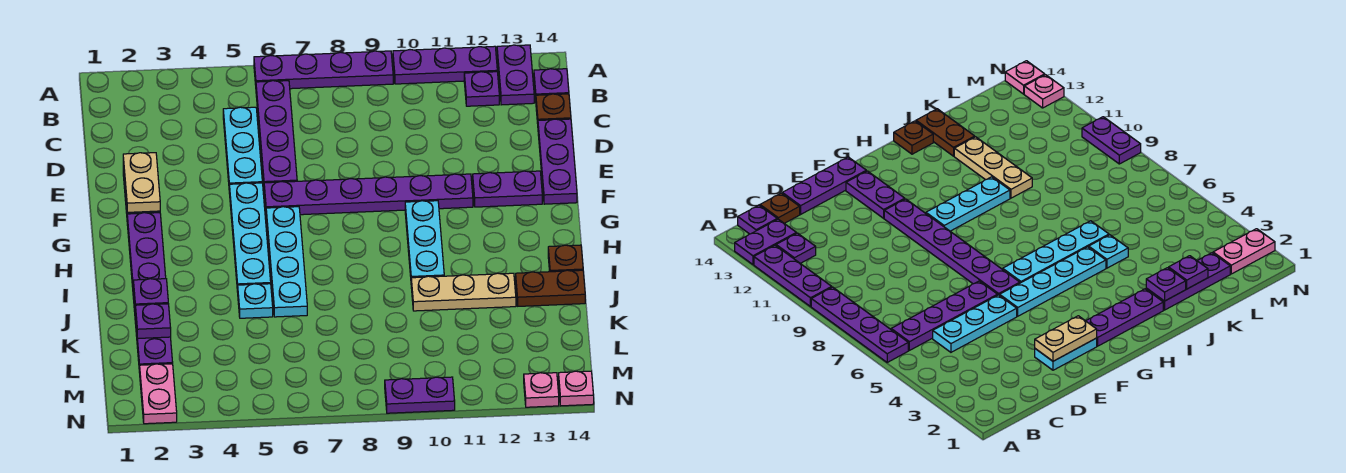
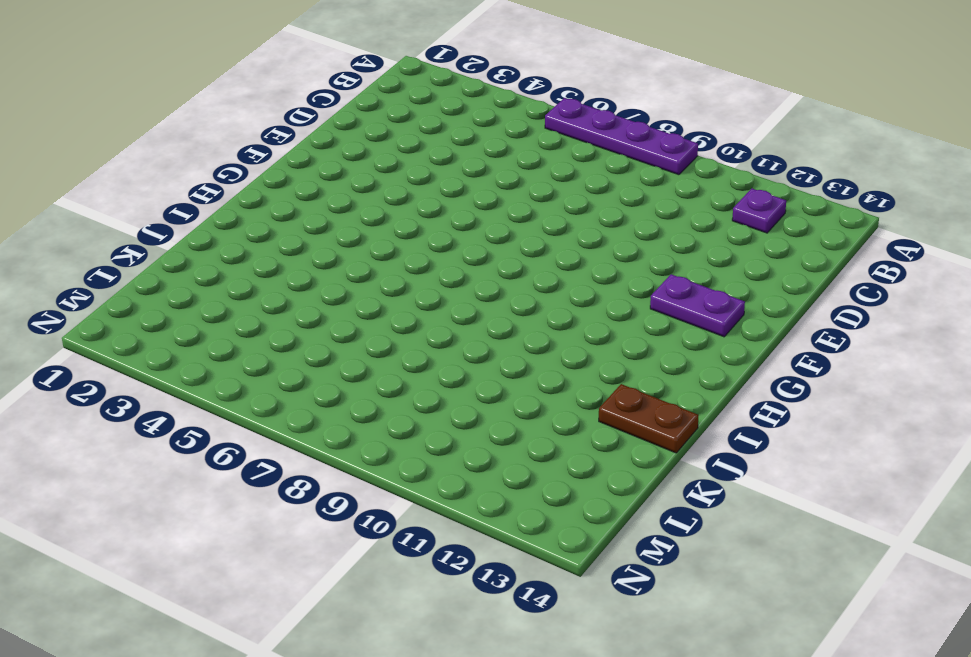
none -> purple plate A10:A12 level 1
none -> purple plate A13:B13 level 1
none -> purple plate B6:E6 level 1

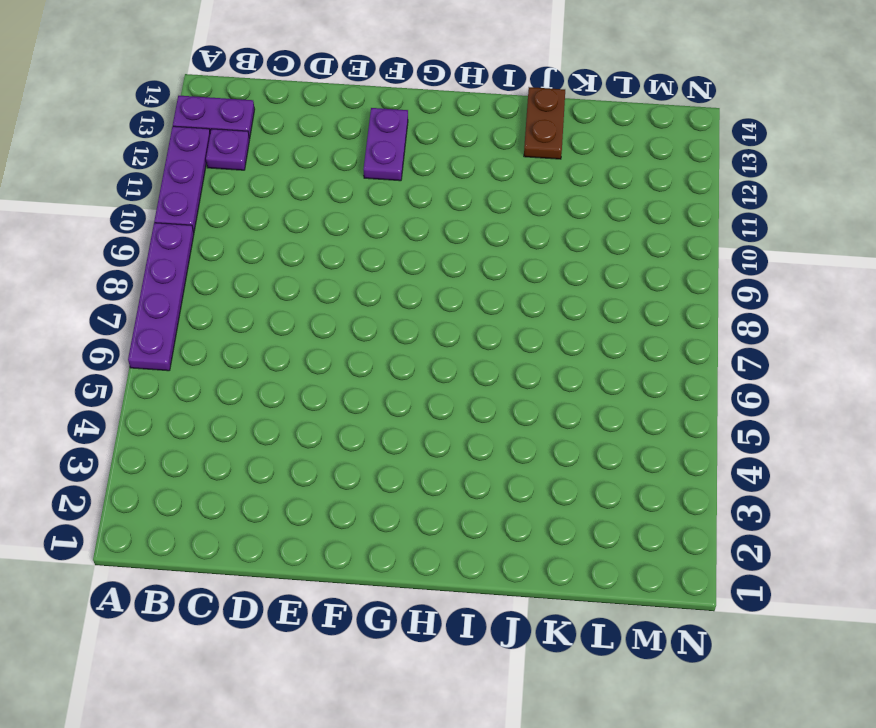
none -> purple plate B6:E6 level 1
none -> purple plate B14 level 1
none -> cyan plate C5:E5 level 1

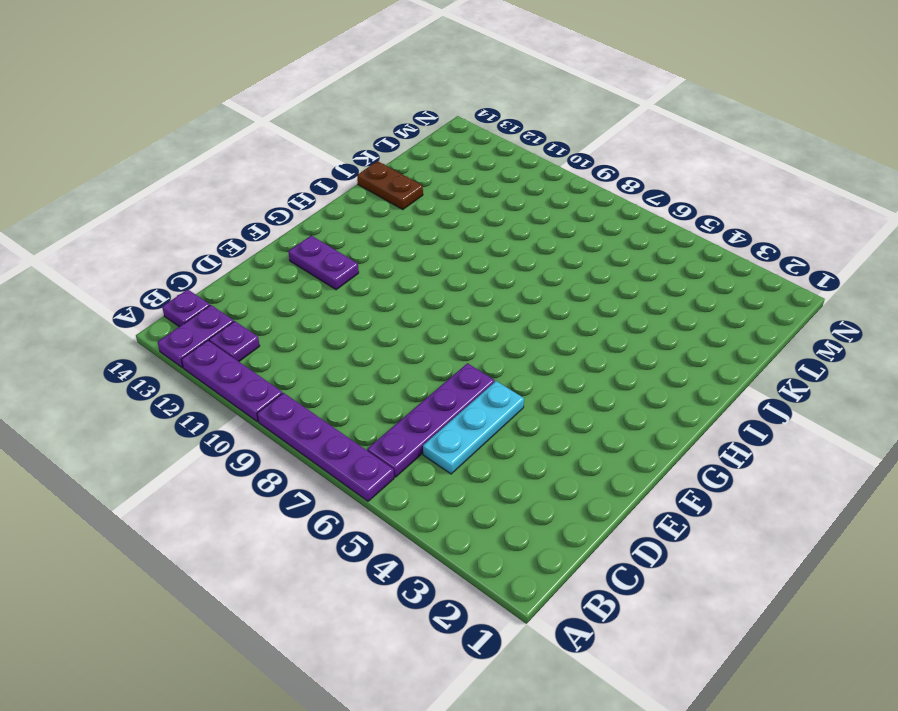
none -> brown plate C14 level 1
none -> purple plate D14:F14 level 1
none -> cyan plate E2:F2 level 1

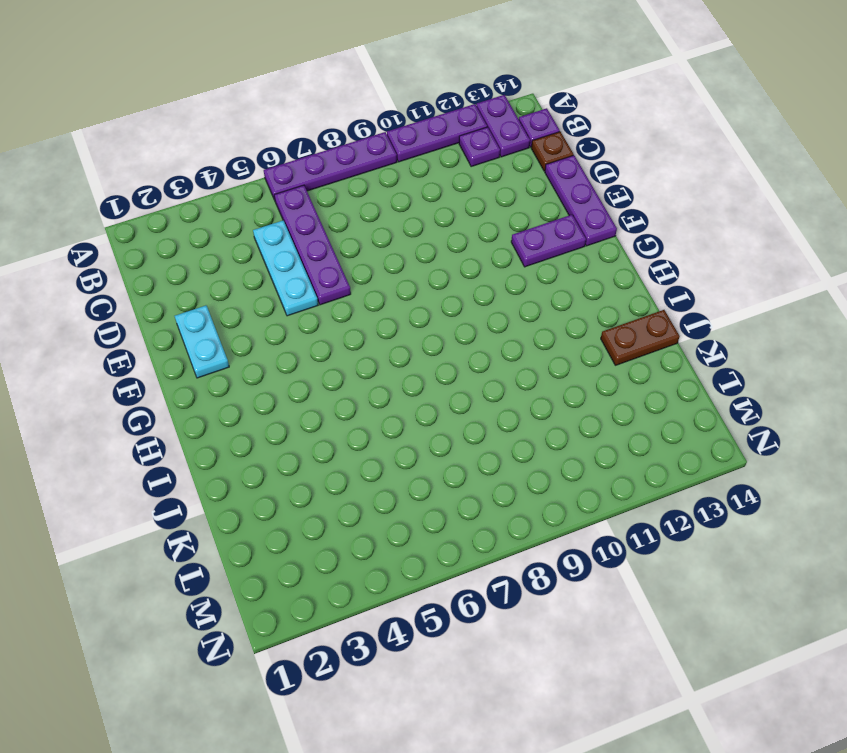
none -> cyan plate F5:I5 level 1
none -> purple plate F6:F11 level 1
none -> purple plate G2:I2 level 1

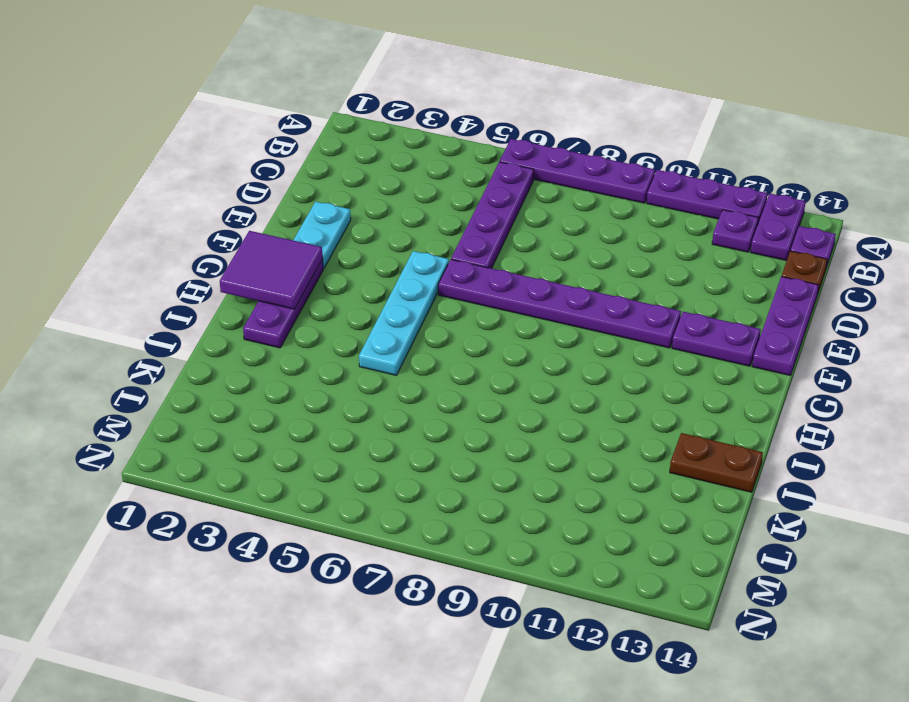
purple tile G1:H2 level 2 -> none
none -> cyan plate C5:E5 level 1
none -> cyan plate G6:J6 level 1
none -> cyan plate G10:I10 level 1

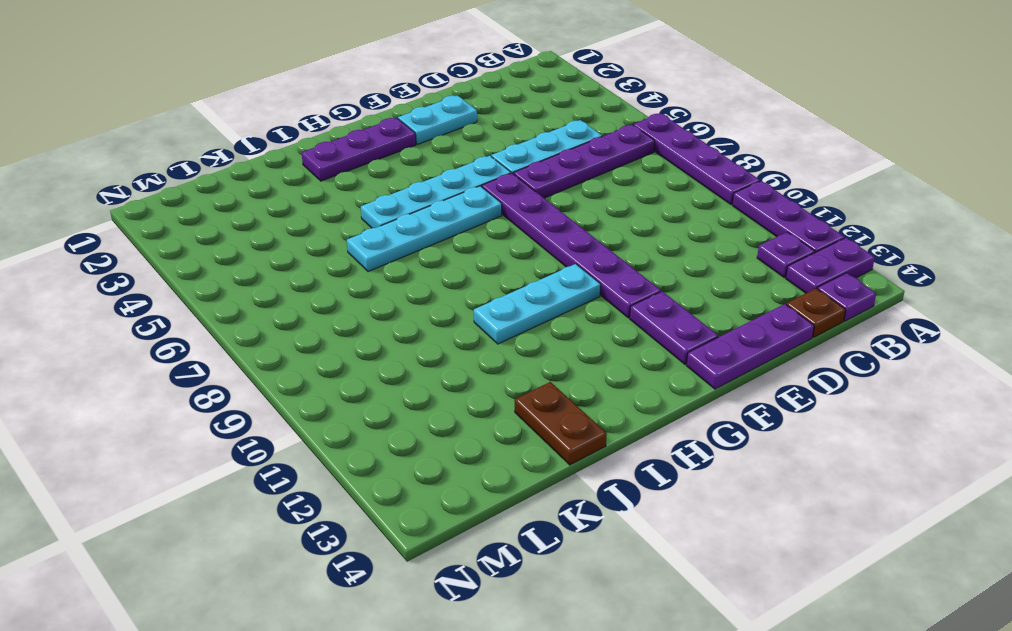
none -> brown plate I14 level 1
none -> purple plate J2:L2 level 1
none -> cyan plate J5 level 1

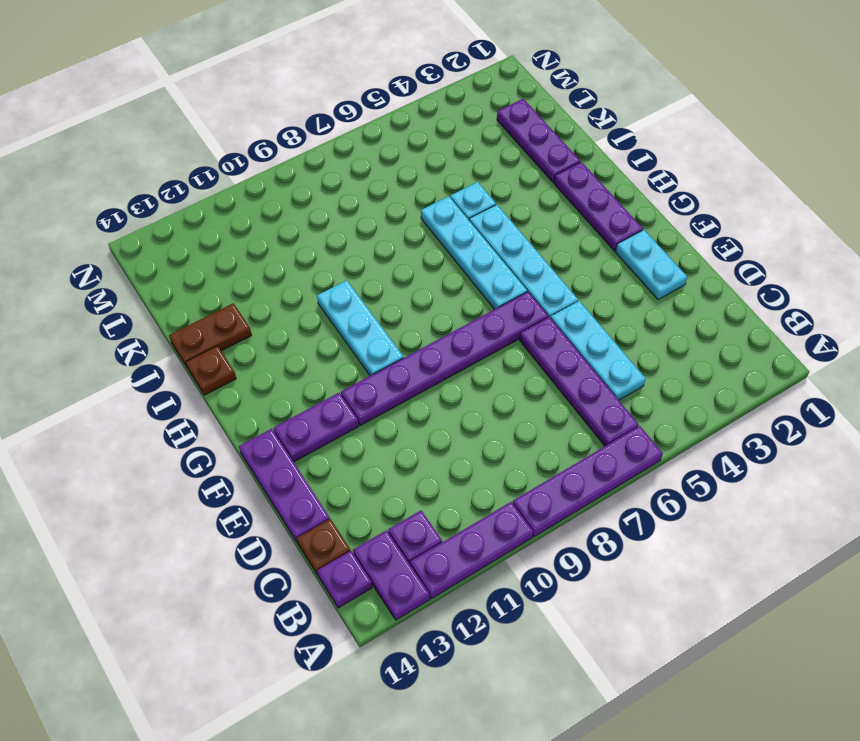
none -> tan plate J10:J12 level 1
none -> pink plate M2:N2 level 1
none -> purple plate N9:N10 level 1

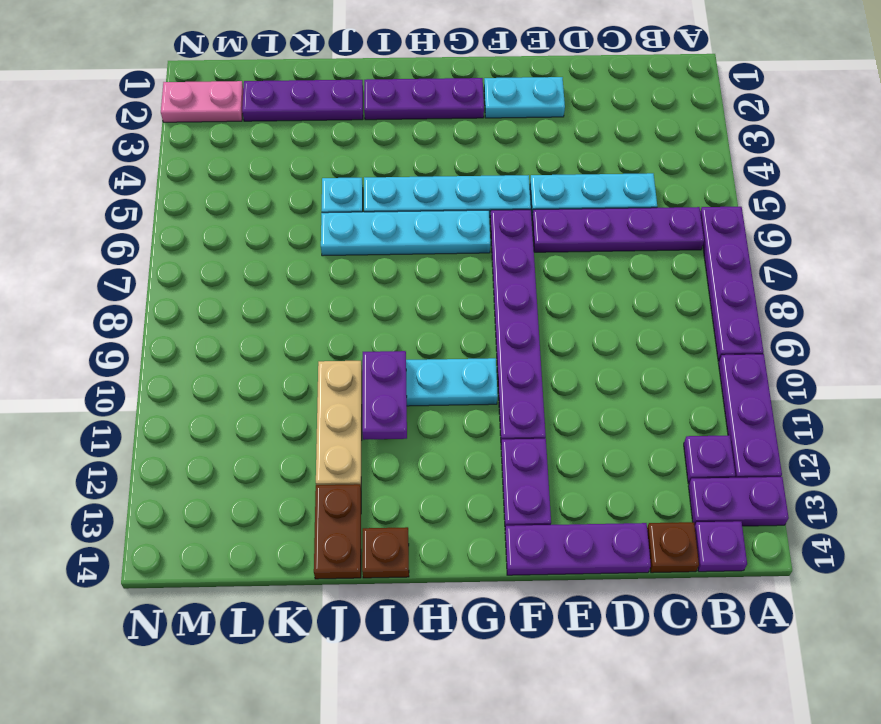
purple plate I10:I11 level 2 -> purple plate N9:N10 level 1
none -> pink plate N13 level 1
none -> pink plate N14 level 1
none -> tan plate E2:F2 level 2

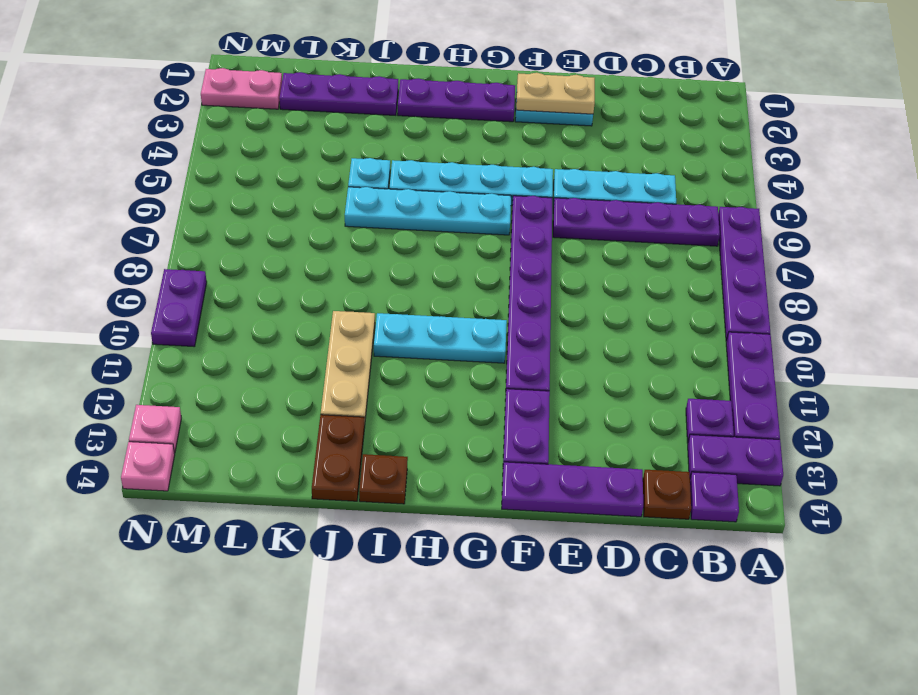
none -> purple plate J2 level 2
none -> purple plate K2 level 2

